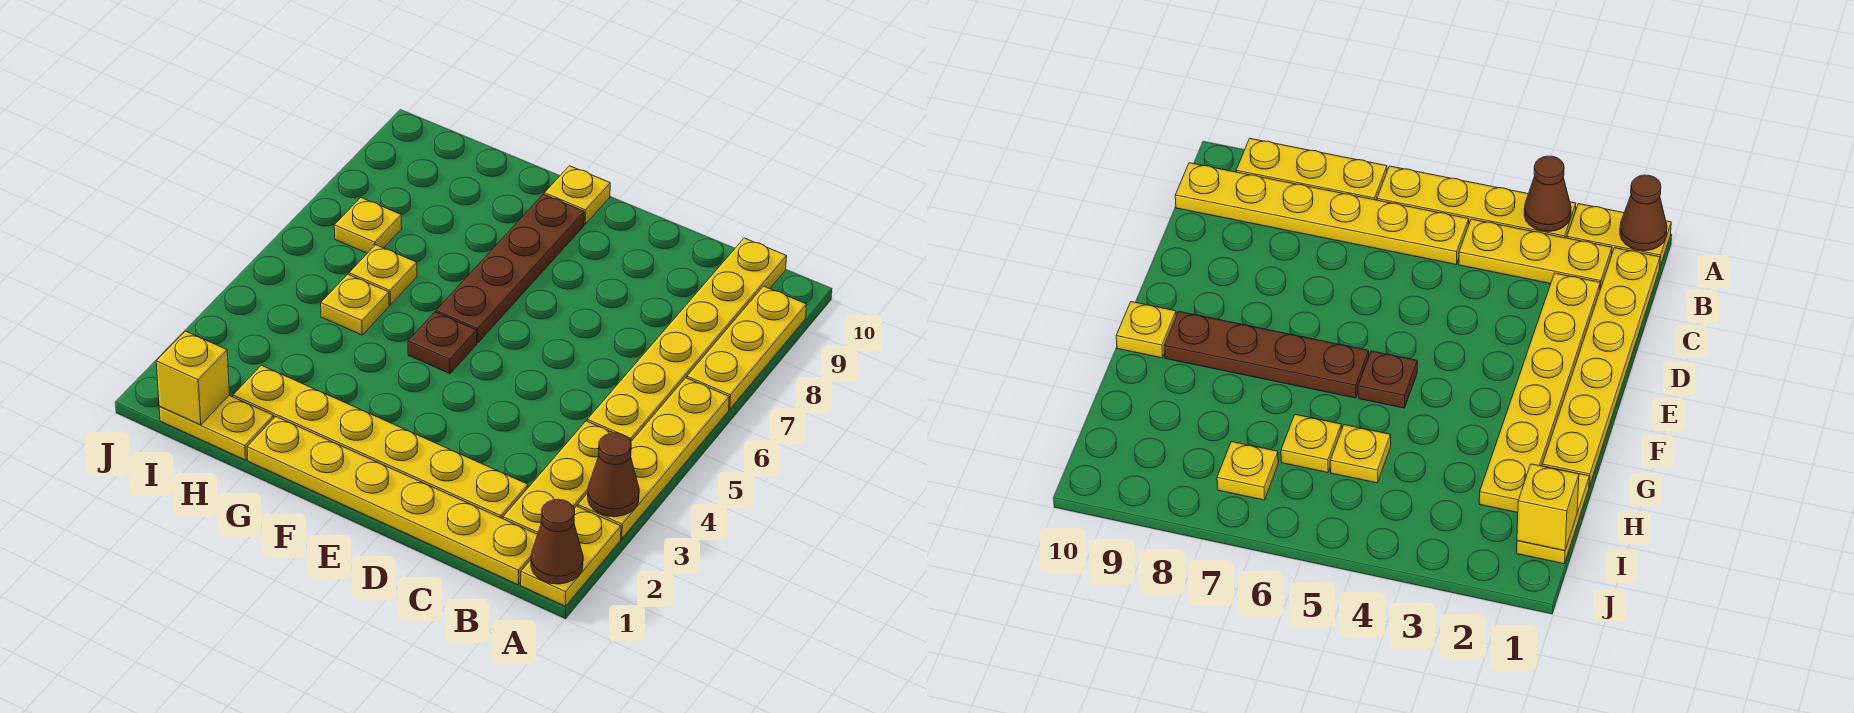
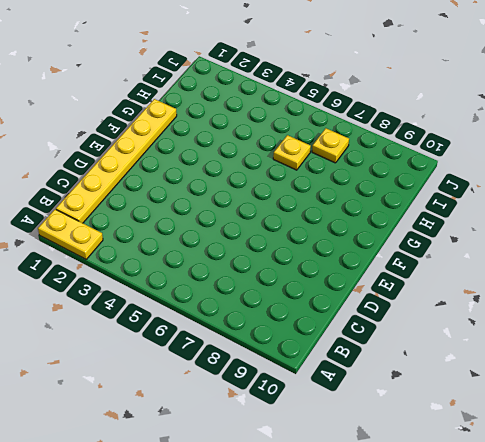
none -> yellow plate A3:A6 level 1
none -> yellow plate A7:A9 level 1
none -> yellow plate B2:B4 level 1

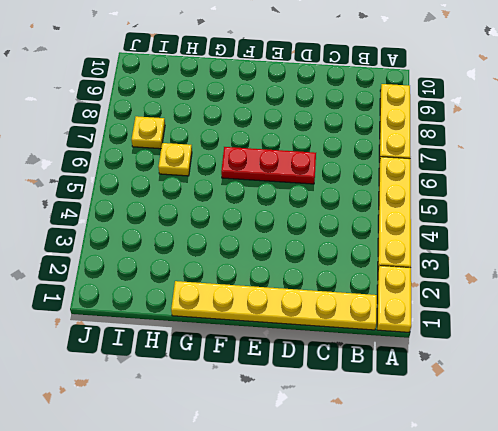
red plate D6:F6 level 1 -> brown plate F6:F9 level 1
none -> yellow plate B2:B4 level 1
none -> yellow plate B5:B10 level 1
none -> yellow plate C2:H2 level 1

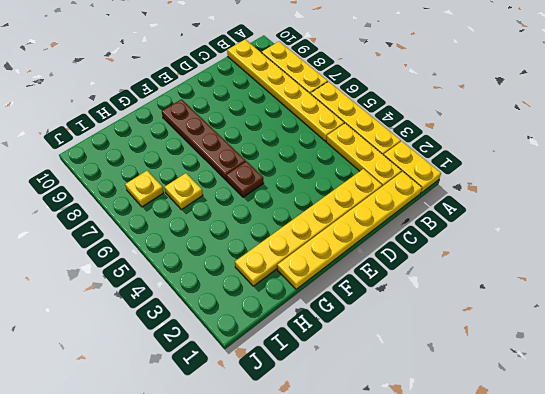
none -> yellow plate F10 level 1
none -> yellow plate H1:I1 level 1
none -> yellow plate H5 level 1

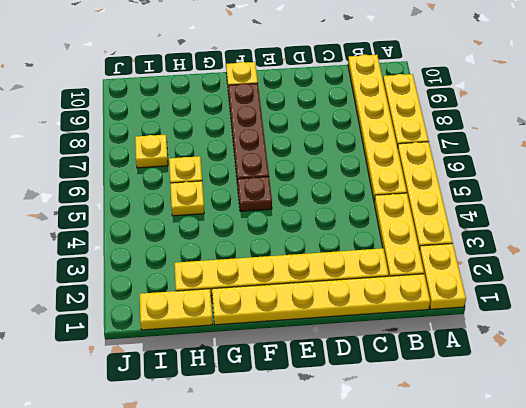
none -> brown cone A1 level 2
none -> brown cone A3 level 2
none -> yellow brick I1 level 2

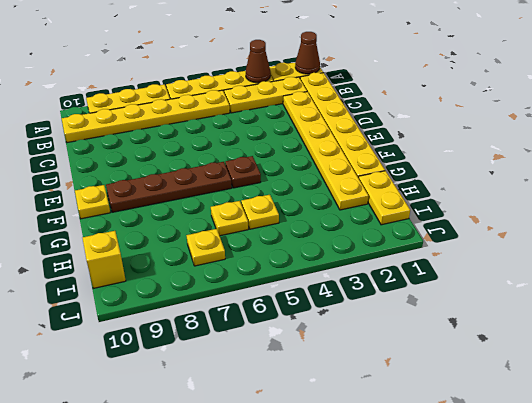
yellow brick I10 level 1 -> yellow brick I1 level 2

